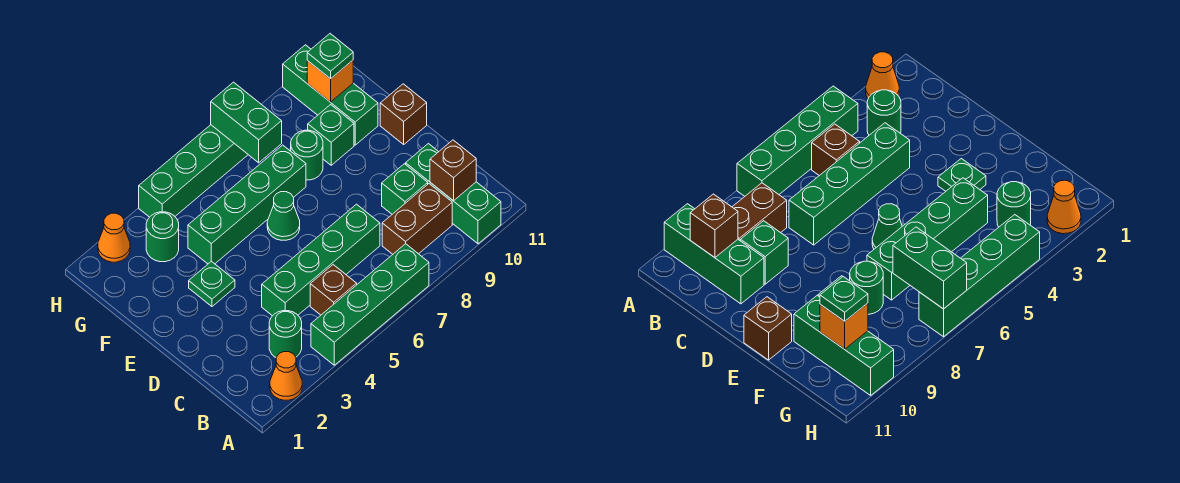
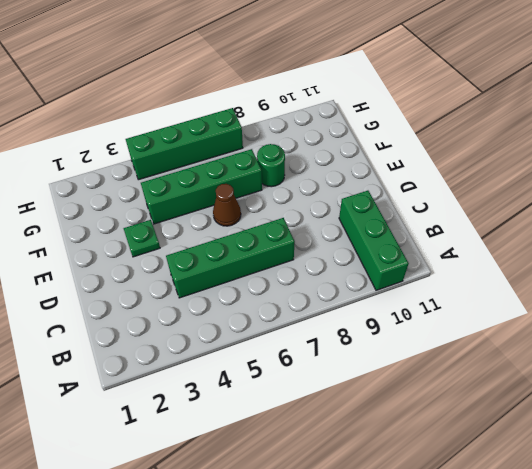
brown cone E6 level 1 -> green cone E6 level 1
none -> orange cone A2 level 1
none -> green brick A4:A7 level 1
none -> green round brick B3 level 1

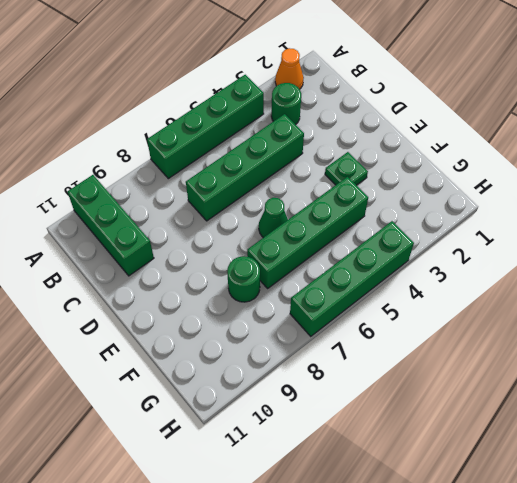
none -> brown brick B5 level 1
none -> brown brick B8:B9 level 1
none -> green brick C9 level 1

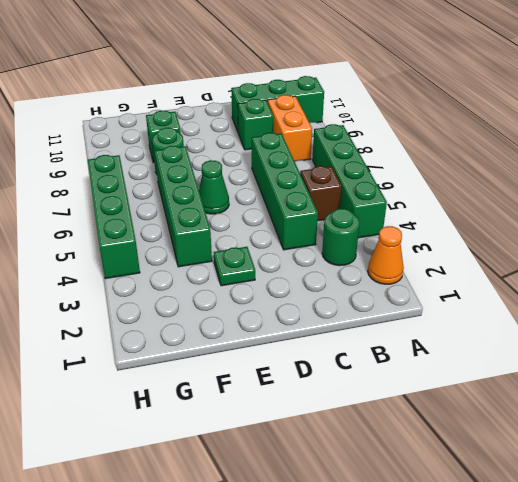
orange brick B8:B9 level 1 -> brown brick B8:B9 level 1
none -> brown brick E11 level 1
none -> green brick F10:H10 level 1
none -> green round brick G3 level 1

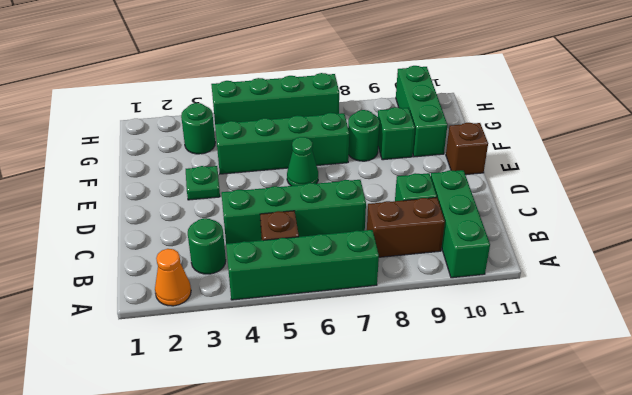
none -> orange cone H2 level 1
none -> brown brick B10 level 2
none -> green brick G7:H7 level 2

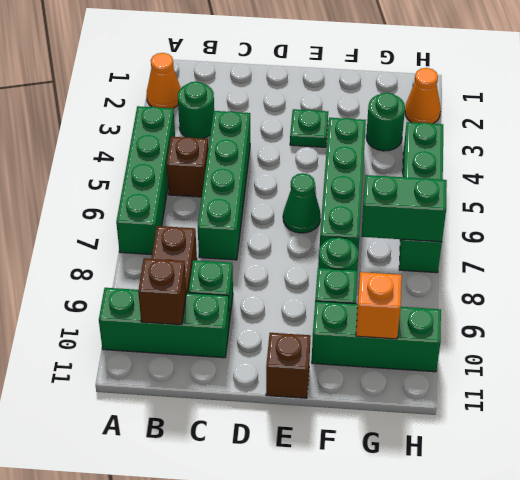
none -> green plate G10 level 3

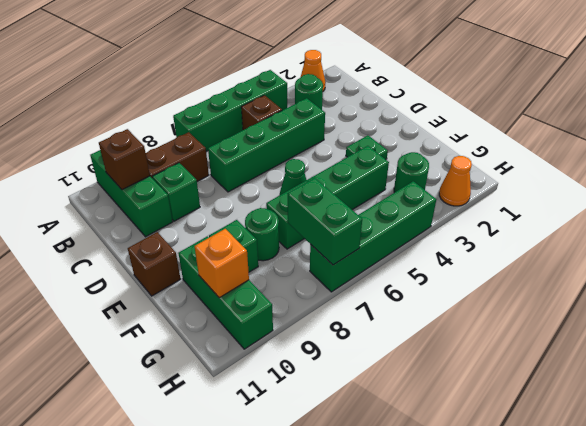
none -> green plate G10 level 3

